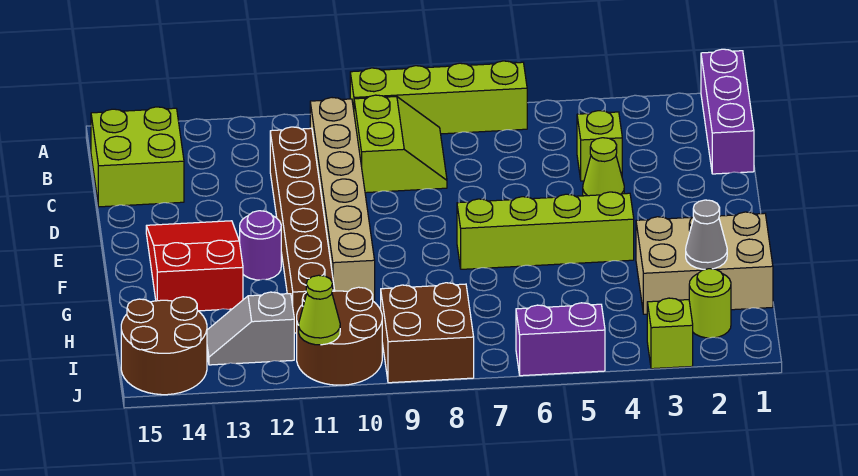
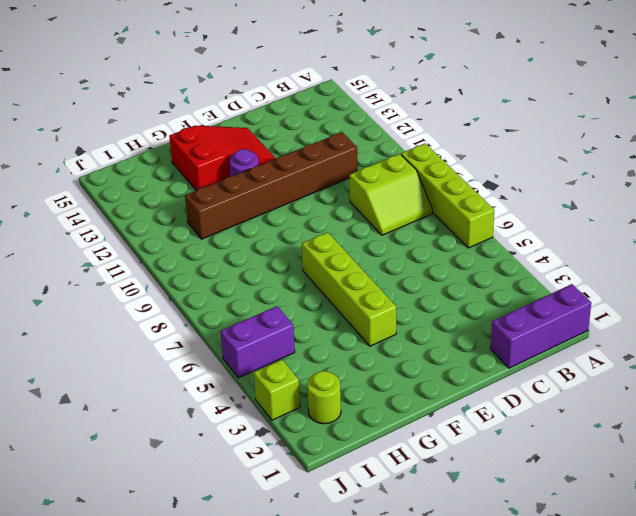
purple brick I5:J5 level 1 -> purple brick J5:J6 level 1
none -> tan brick B10:G10 level 1
none -> lime brick B14:C15 level 1
none -> lime brick C4 level 1

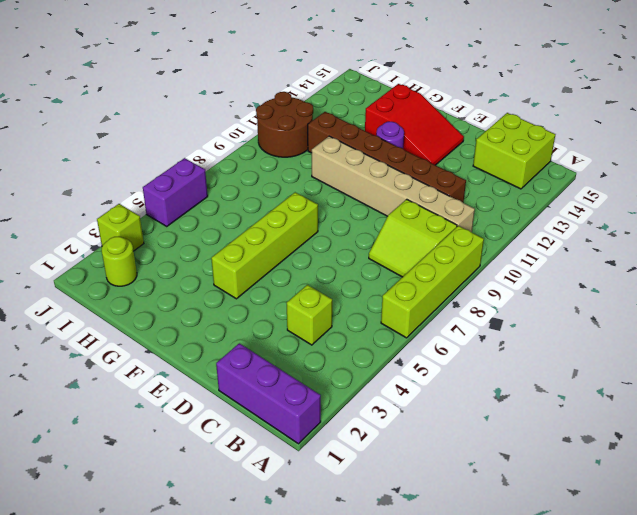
none -> lime cone D4 level 1
none -> tan brick G1:H3 level 1
none -> brown brick I8:J9 level 1

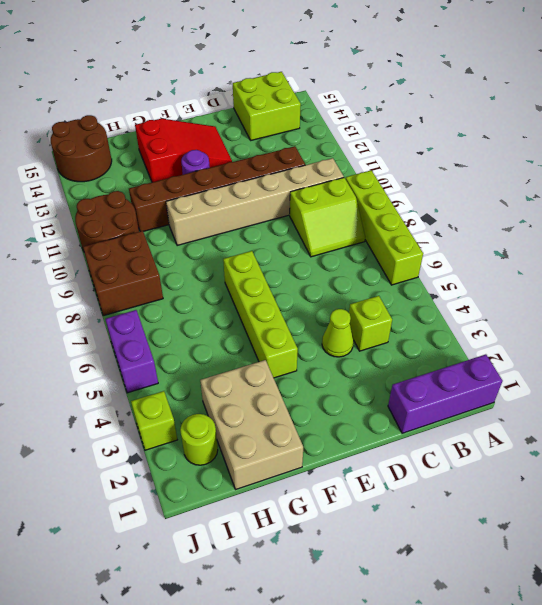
none -> grey slope I12:I13 level 1 top 12
none -> grey cone H2 level 2
none -> lime cone J11 level 2

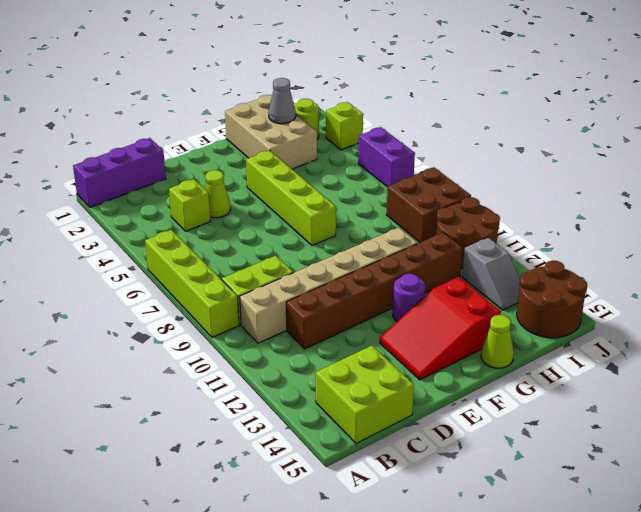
lime cone G15 level 1 -> lime cone J11 level 2

